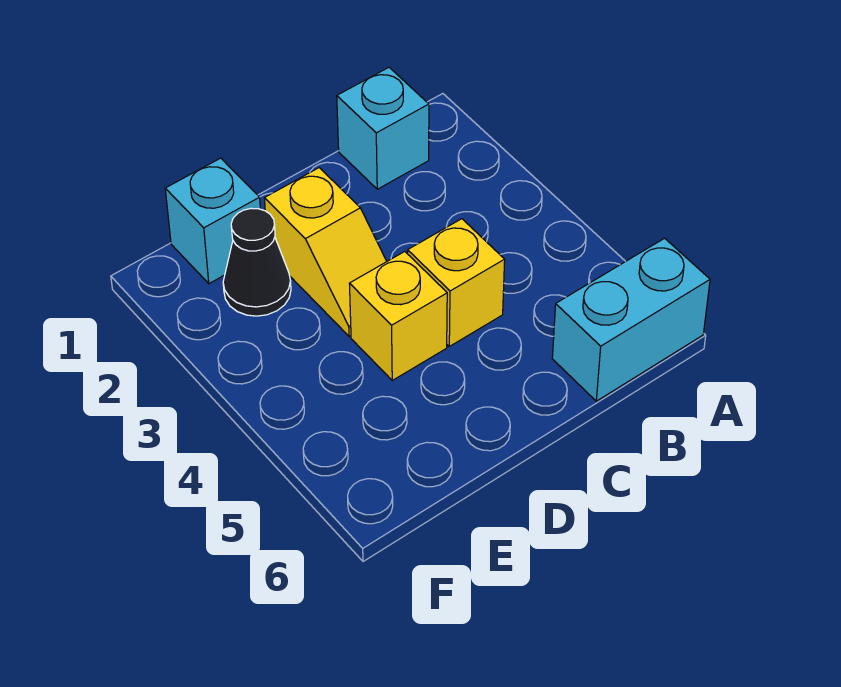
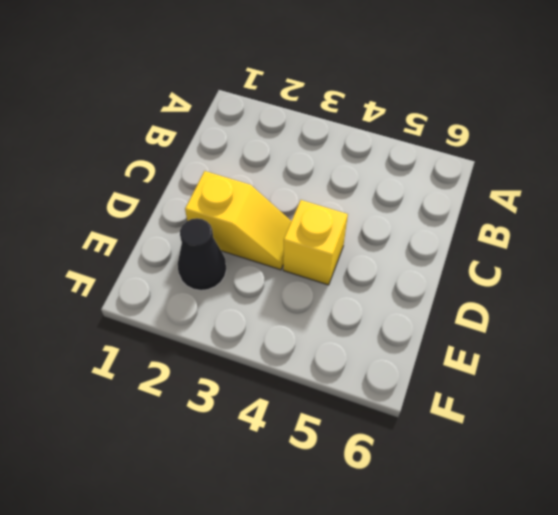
none -> cyan brick A6:B6 level 1
none -> cyan brick B1 level 1

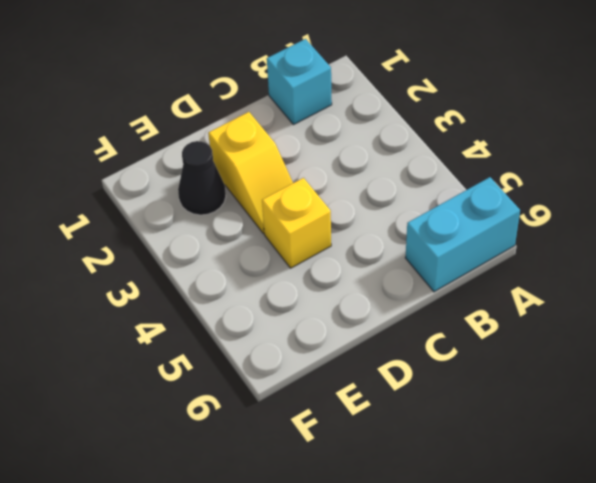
none -> yellow brick C4 level 1
none -> cyan brick E1 level 1

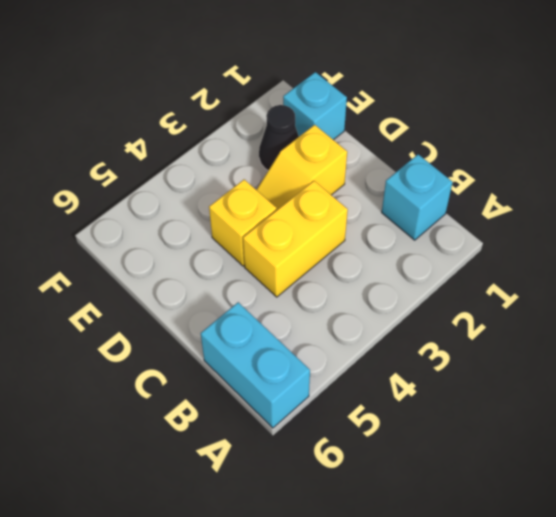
yellow brick C3:C4 level 1 -> yellow brick C4 level 1

